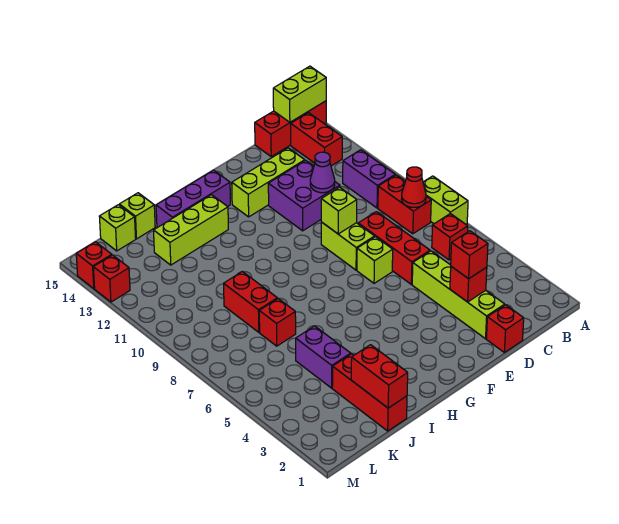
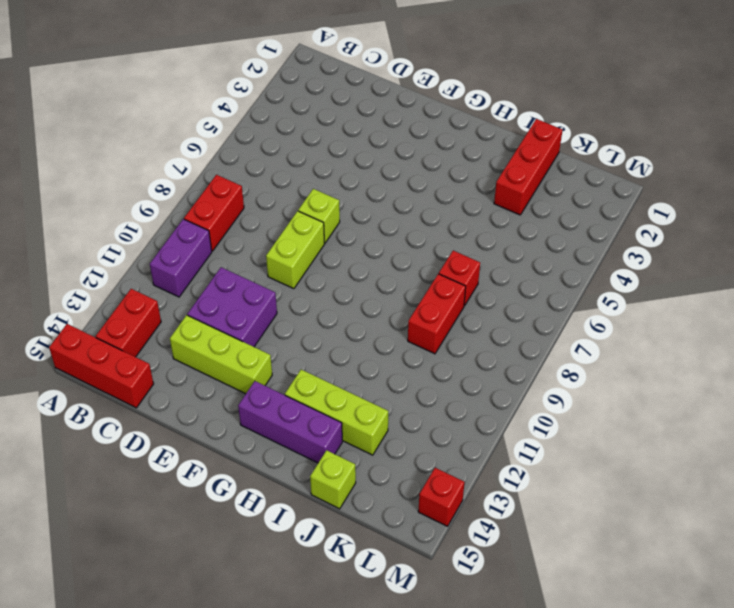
none -> lime brick A7:A8 level 1
none -> red brick B6 level 1
none -> red brick D1 level 1
none -> lime brick D2:D5 level 1

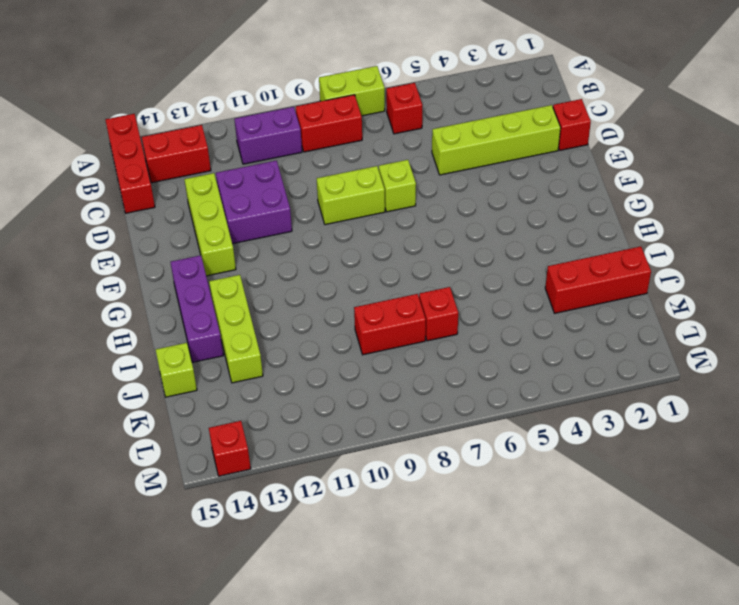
none -> red brick D6:D8 level 1
none -> purple brick J4:J5 level 1
none -> lime brick K15 level 1
none -> red brick M13 level 1

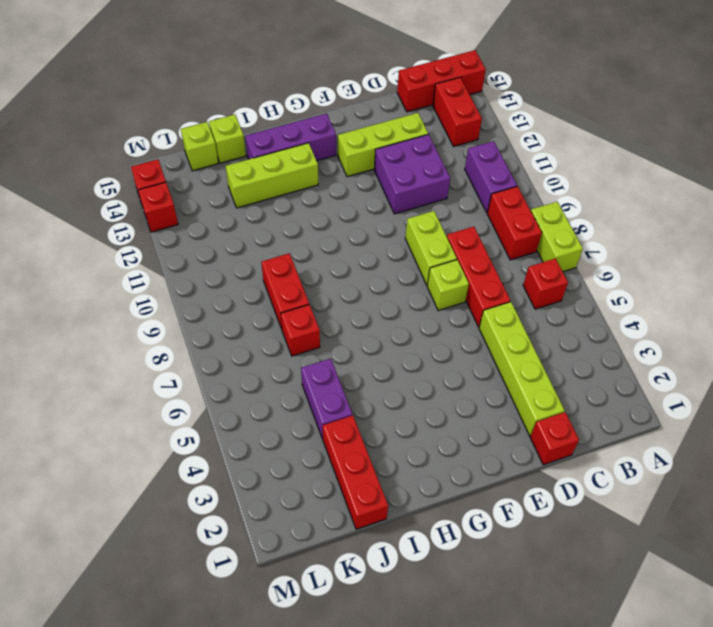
none -> lime brick A15:B15 level 2
none -> red cone B8 level 2
none -> red brick D3 level 2
none -> purple cone D11 level 2

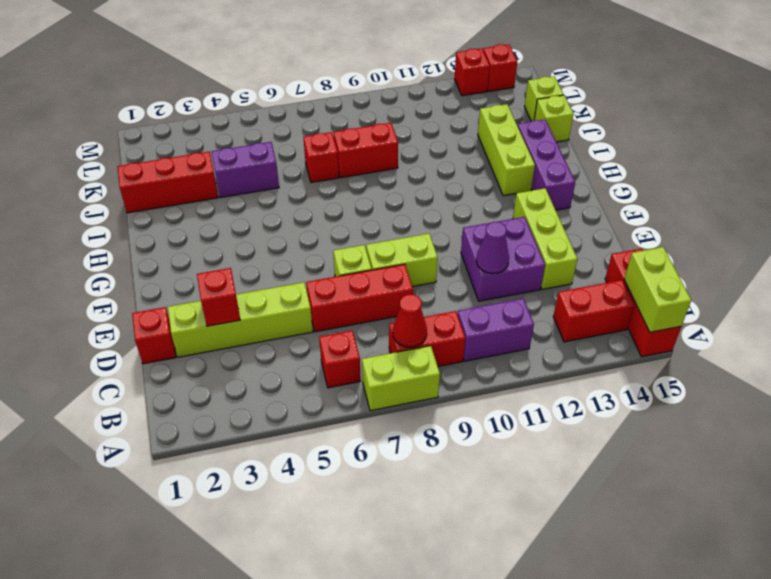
none -> lime brick E9 level 2
none -> red brick J1:J2 level 2
none -> red brick D3 level 3

